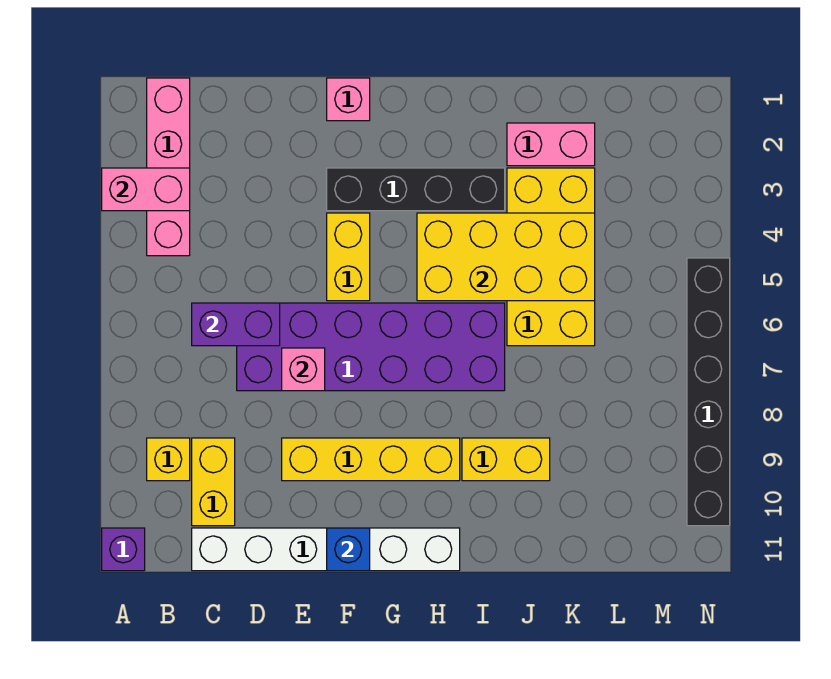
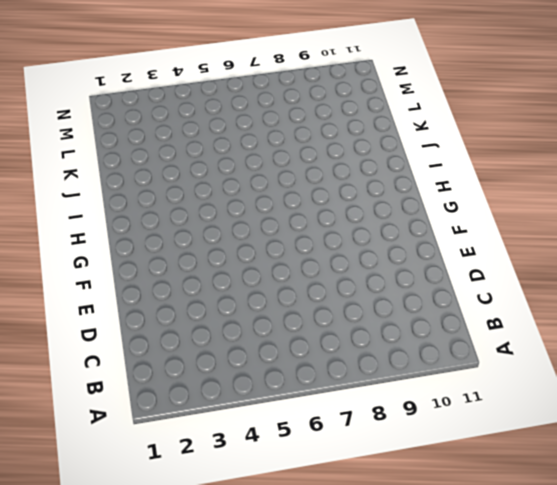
none -> purple brick A11 level 1
none -> pink brick B1:B4 level 1
none -> yellow brick B9 level 1

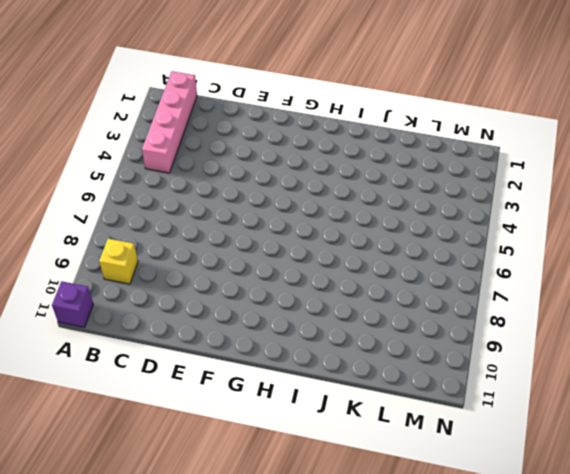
none -> yellow brick C9:C10 level 1
none -> white brick C11:H11 level 1
none -> purple brick D6:I7 level 1

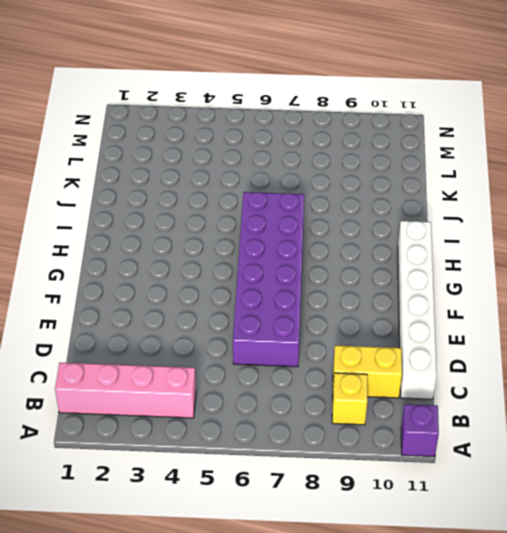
none -> yellow brick E9:H9 level 1
none -> pink brick F1 level 1
none -> black brick F3:I3 level 1

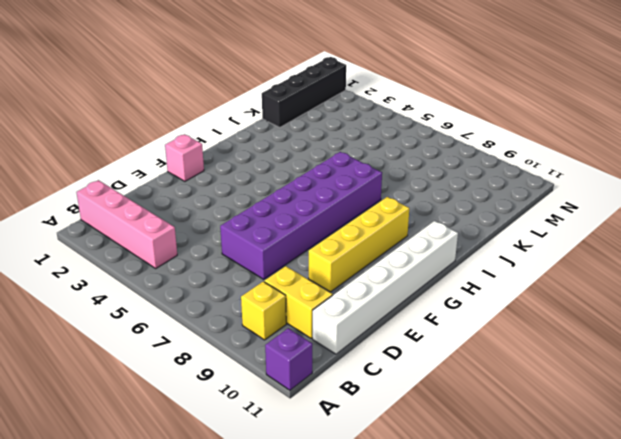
black brick K1:N1 level 1 -> black brick F3:I3 level 1
none -> yellow brick F4:F5 level 1
none -> yellow brick I9:J9 level 1
none -> pink brick J2:K2 level 1

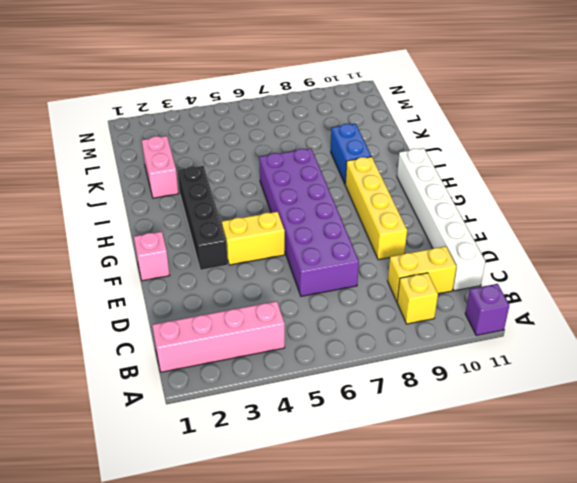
blue brick I9:J9 level 1 -> yellow brick I9:J9 level 1
none -> yellow brick J3:K6 level 1
none -> black brick N5:N10 level 1
none -> pink brick A3:B3 level 2

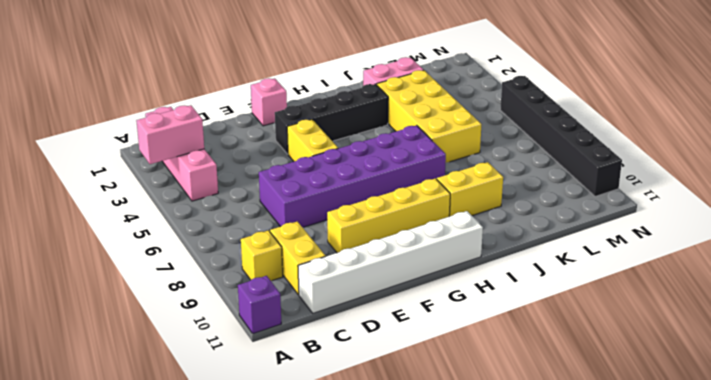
none -> purple brick C6:D6 level 2
none -> pink brick E7 level 2
none -> blue brick F11 level 2

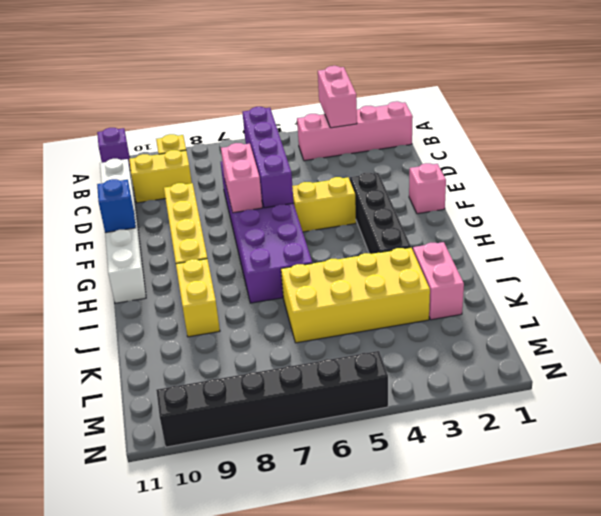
purple brick C6:F6 level 2 -> purple brick C6:D6 level 2
pink brick E7:F7 level 2 -> pink brick E7 level 2
none -> yellow brick H4:K5 level 2

